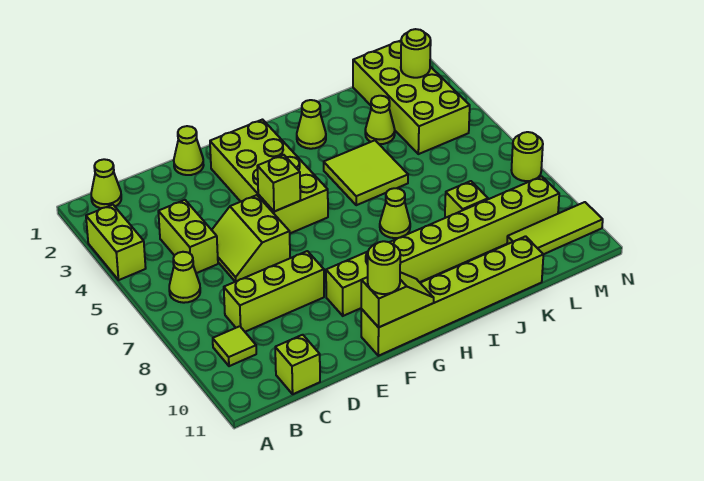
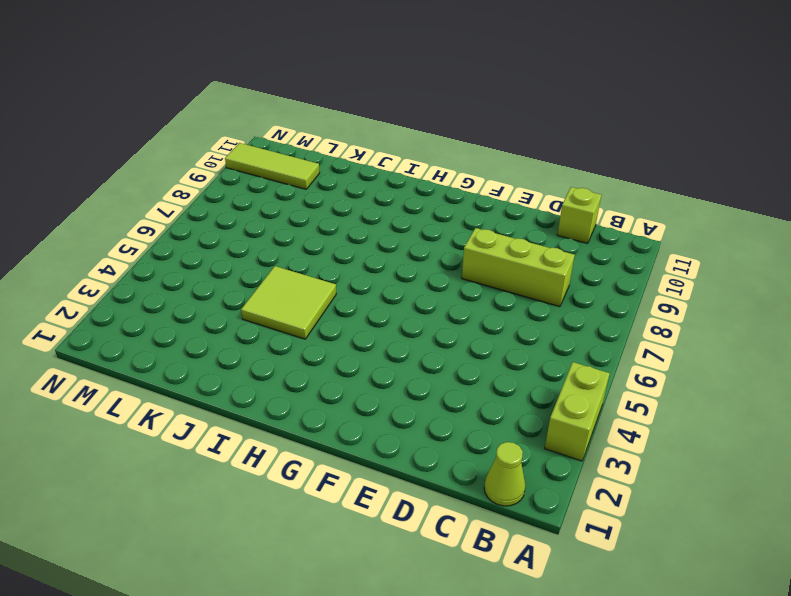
none -> lime cone B6 level 1
none -> lime tile B9 level 1
none -> lime brick C4:C5 level 1

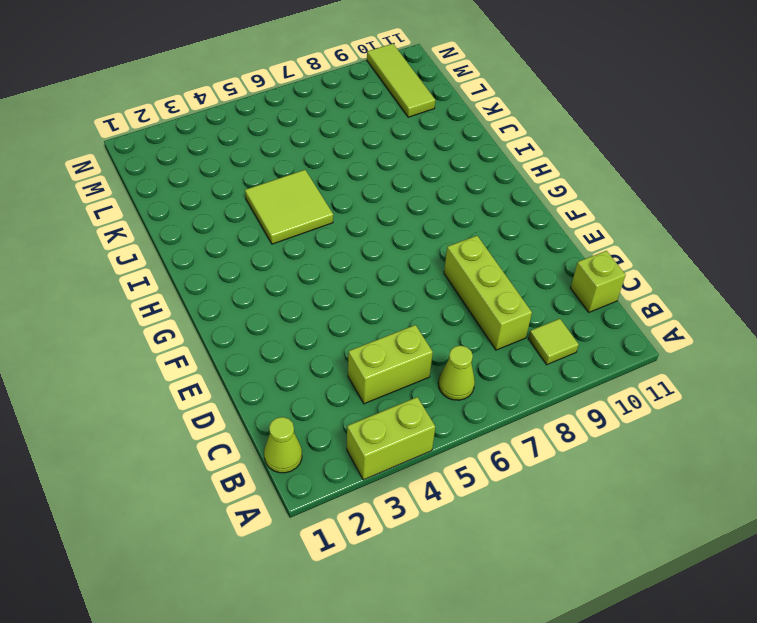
none -> lime slope D5:E6 level 1 top E
none -> lime cone E1 level 1
none -> lime brick F2:G5 level 1

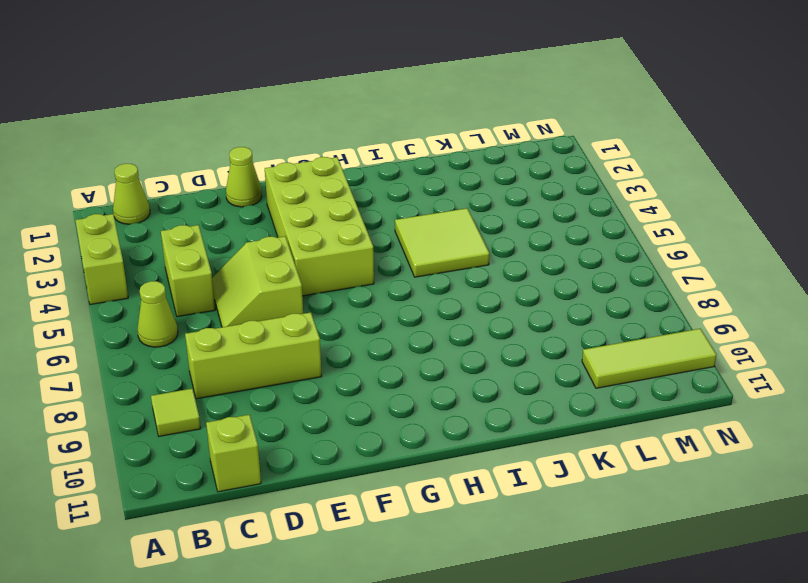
none -> lime brick F9:M9 level 1
none -> lime brick F11:K11 level 1
none -> lime cone I2 level 1

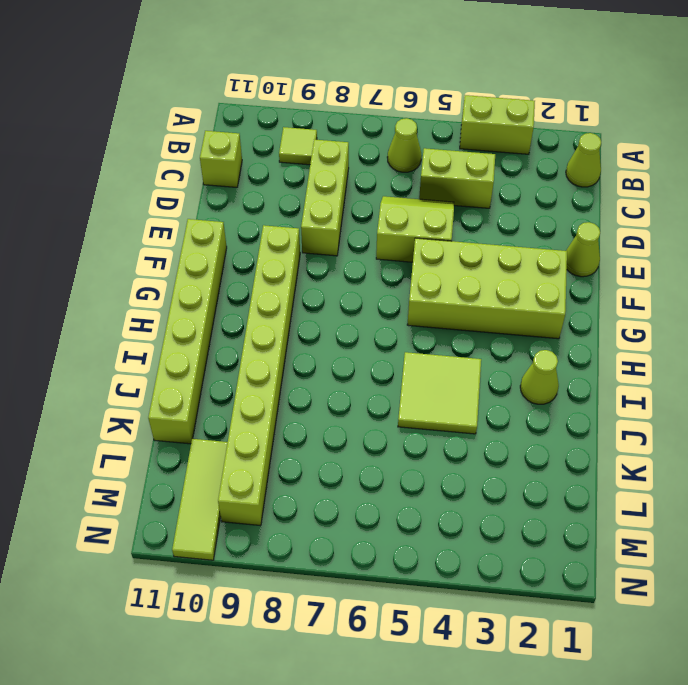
none -> lime cone I7 level 1
none -> lime cone K3 level 1
none -> lime brick K8 level 1

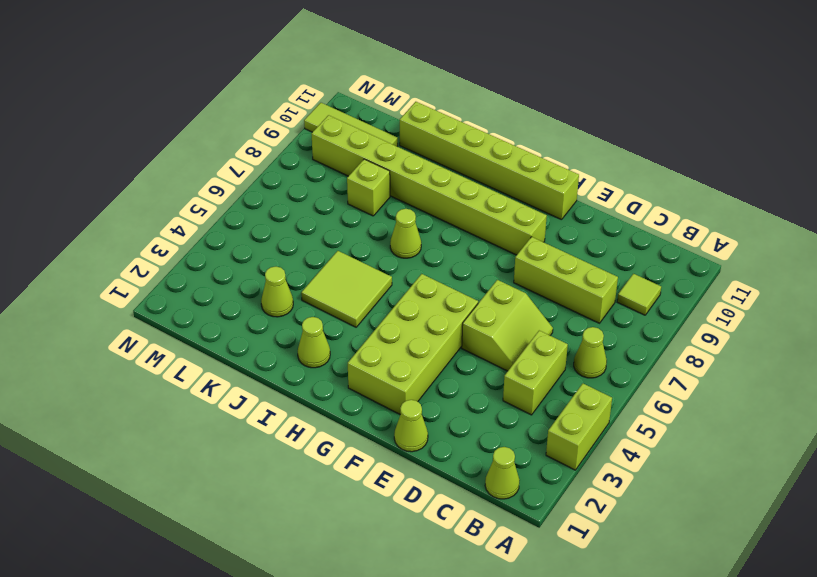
none -> lime brick C11 level 1
none -> lime brick L1:M4 level 1
none -> lime round brick N7 level 1

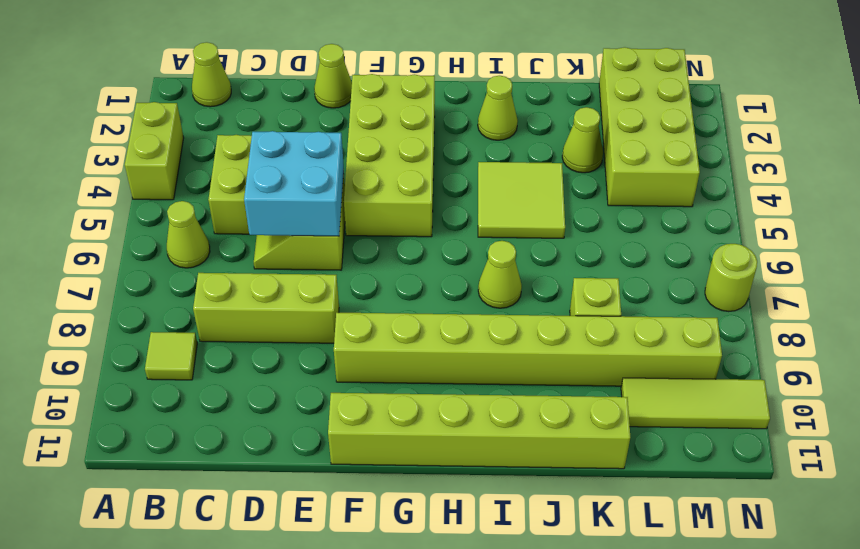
cyan brick D5:E6 level 2 -> none
none -> lime brick C11 level 1
none -> lime brick F5 level 2
none -> lime slope F11:G11 level 2 top F

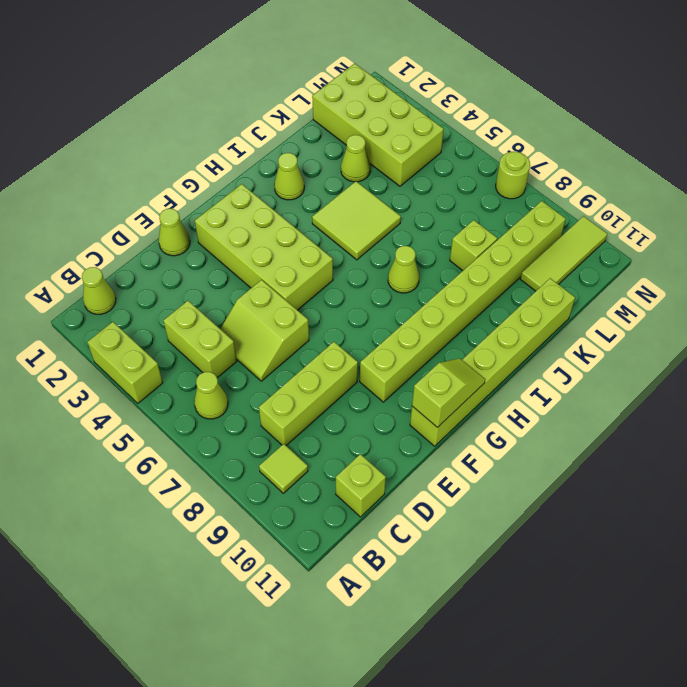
none -> lime brick F5 level 2
none -> lime round brick M2 level 2
none -> lime round brick F11 level 3

